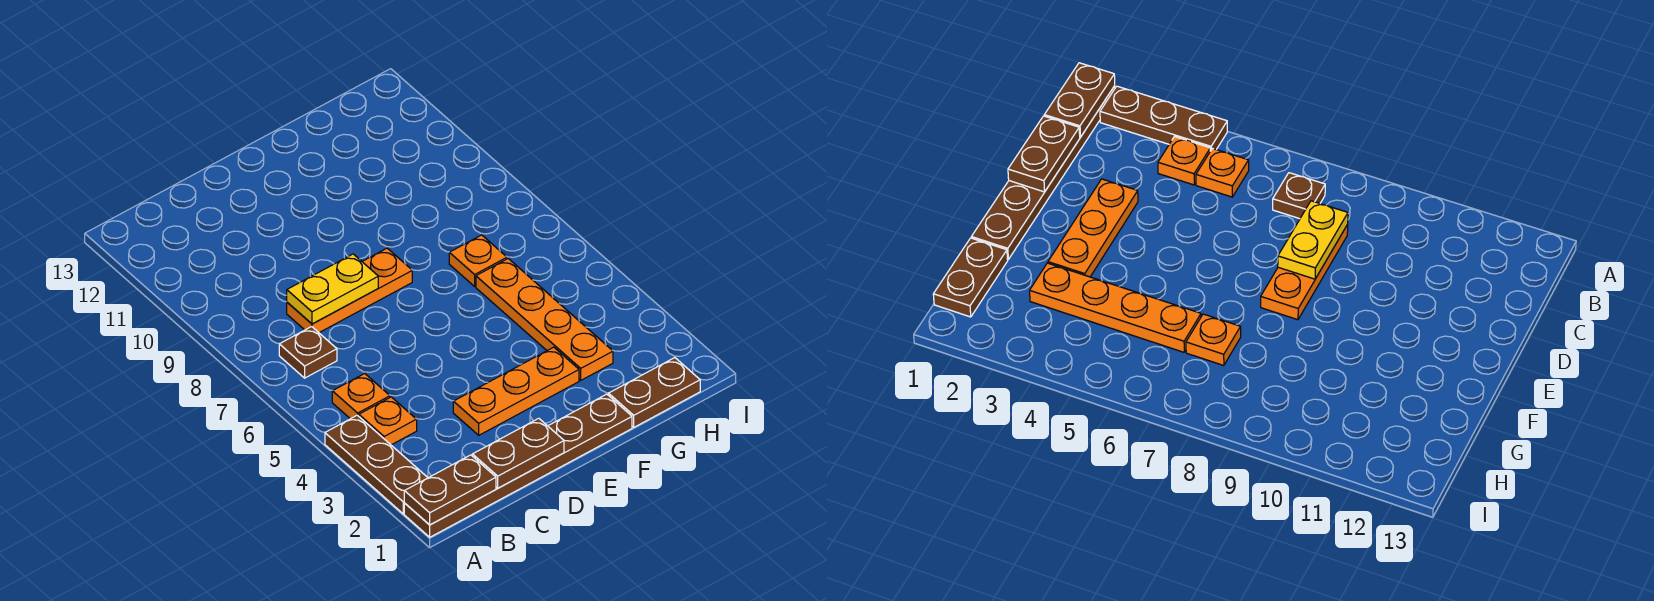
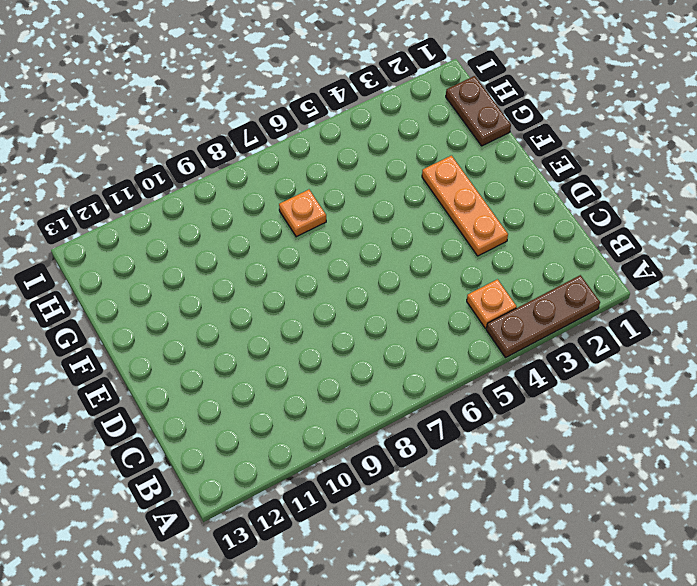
none -> brown plate A1:F1 level 1
none -> orange plate B5 level 1
none -> brown plate B7 level 1

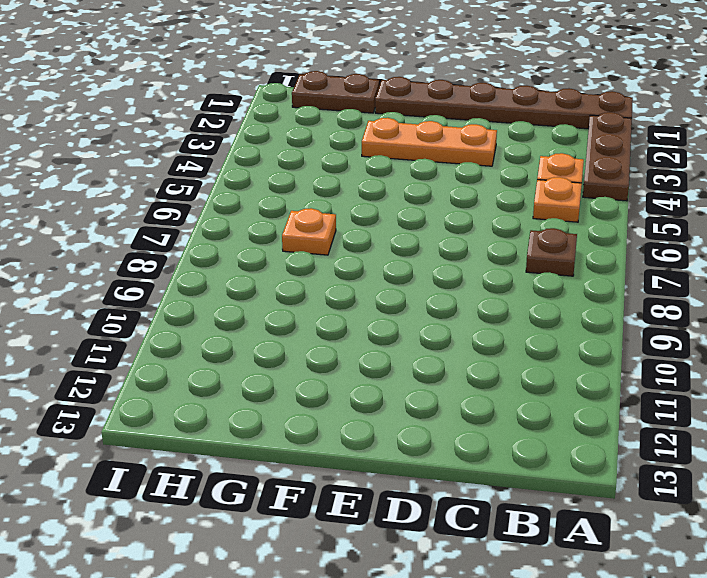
none -> orange plate C8:E8 level 1
none -> orange plate G3:G6 level 1
none -> brown plate A1:B1 level 2

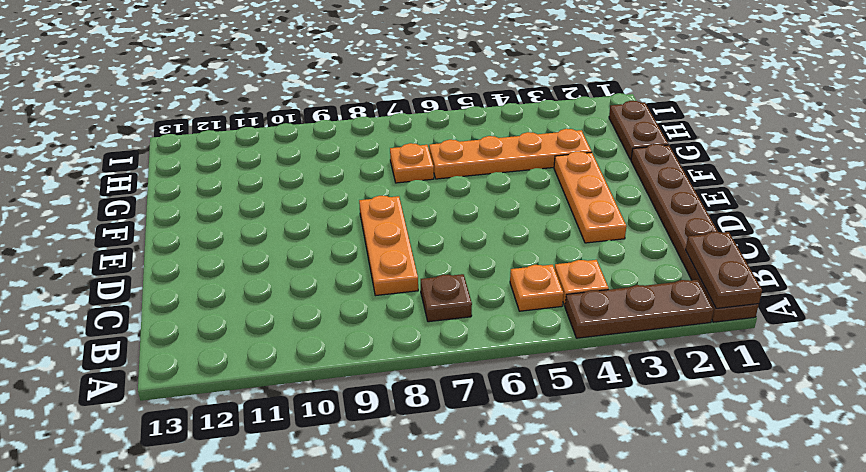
none -> brown plate C1:D1 level 2
none -> yellow plate C8:D8 level 2

